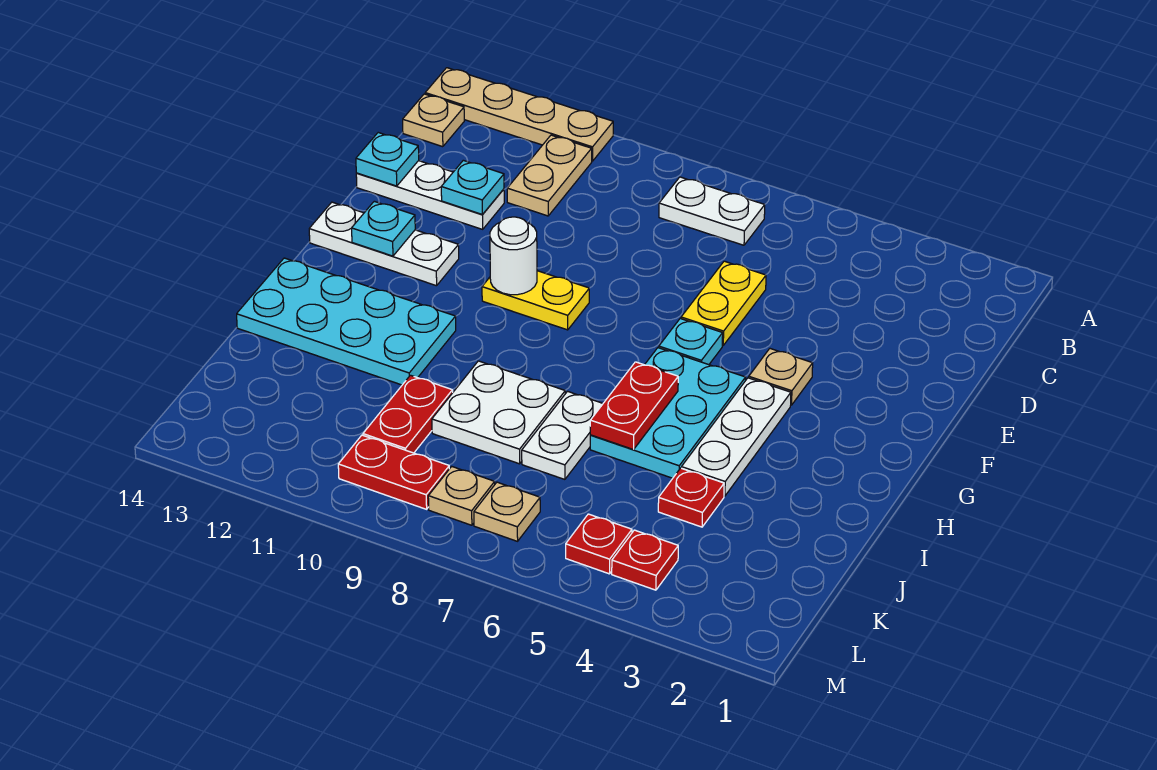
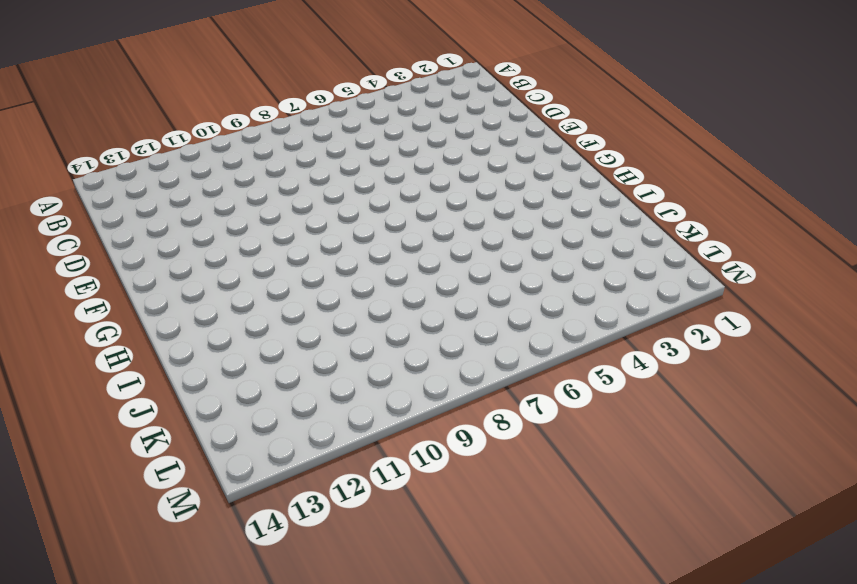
none -> tan plate A11:A14 level 1
none -> white plate B7:B8 level 1
none -> tan plate B11:C11 level 1

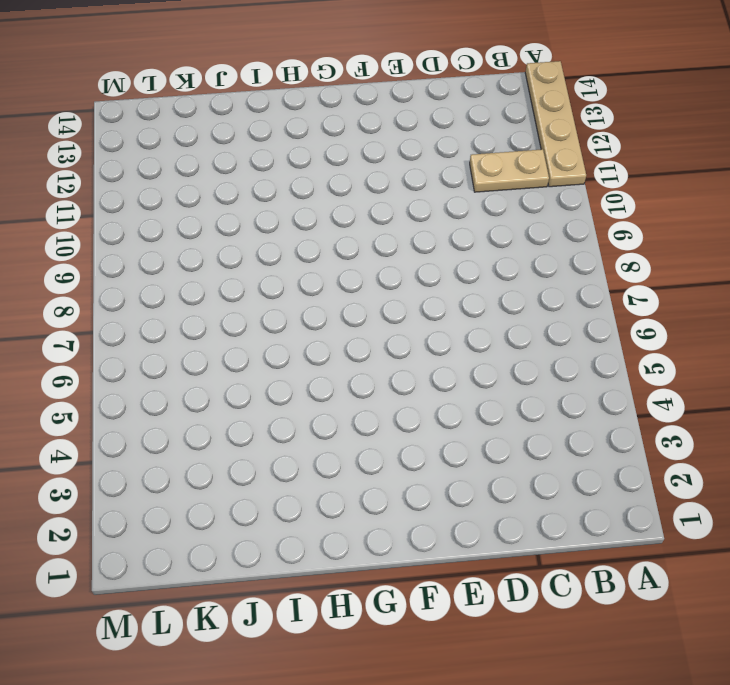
none -> white plate B7:B8 level 1
none -> tan plate B14 level 1
none -> yellow plate D6:E6 level 1

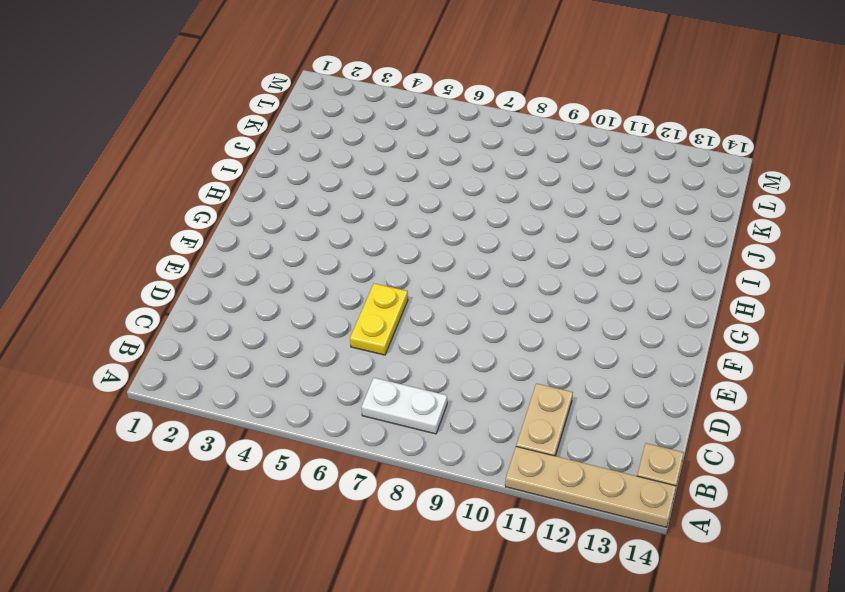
none -> white plate D12:D14 level 1
none -> tan plate F4 level 1
none -> cyan plate F6 level 1

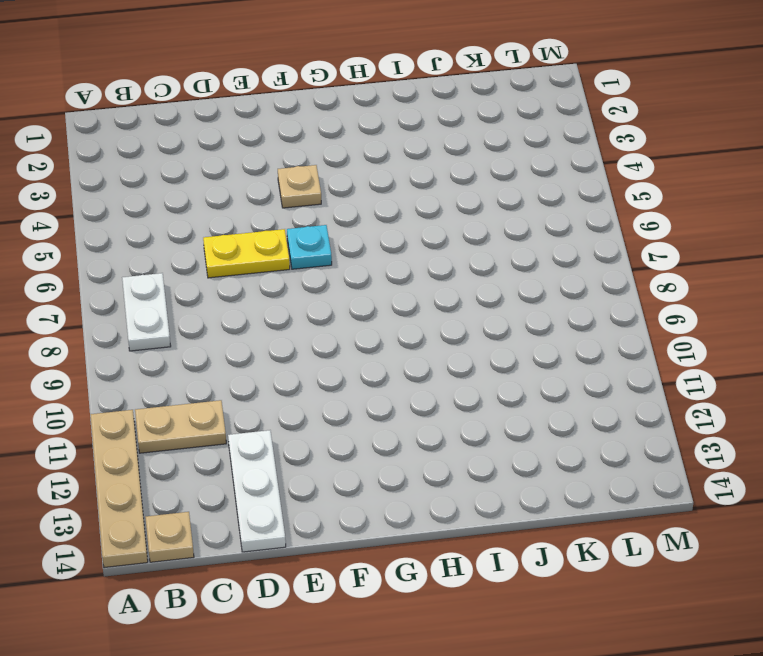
none -> yellow plate F9:F10 level 1
none -> white plate F12:F14 level 1
none -> white plate G4:I4 level 1

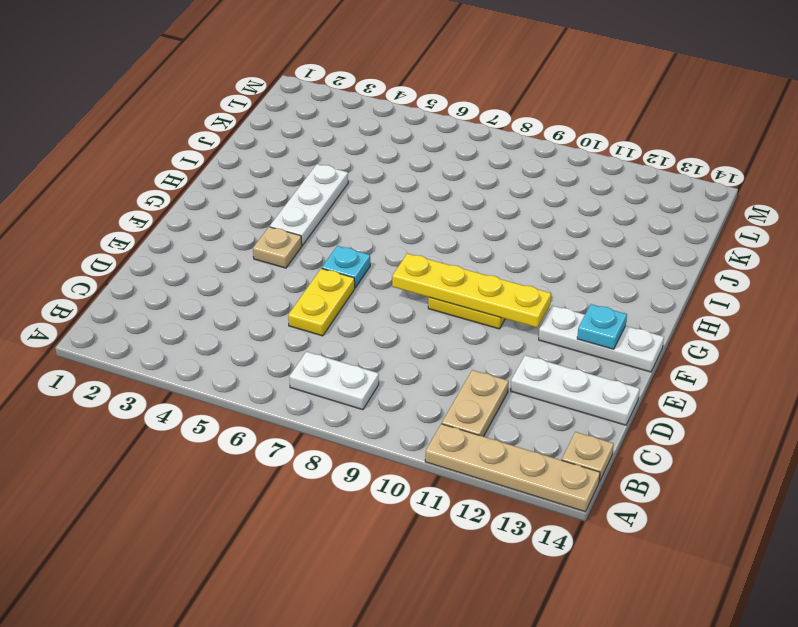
yellow plate F8:F11 level 2 -> white round brick F10 level 2
none -> cyan plate G5:I6 level 1
none -> cyan plate H11:I14 level 1
none -> white plate I7:J7 level 1

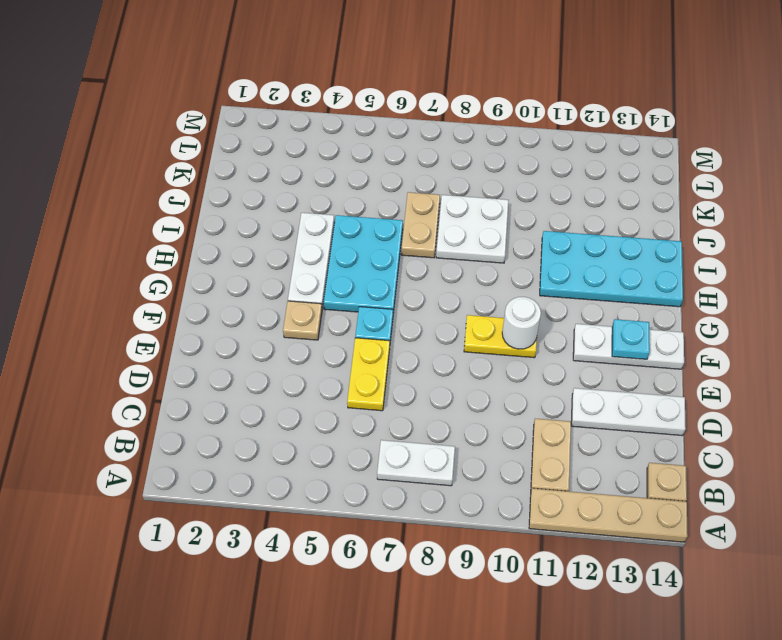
tan plate I7:J7 level 1 -> white plate I7:J7 level 1
none -> red plate J4 level 1
none -> red plate J10:K10 level 1
none -> red plate L4 level 1

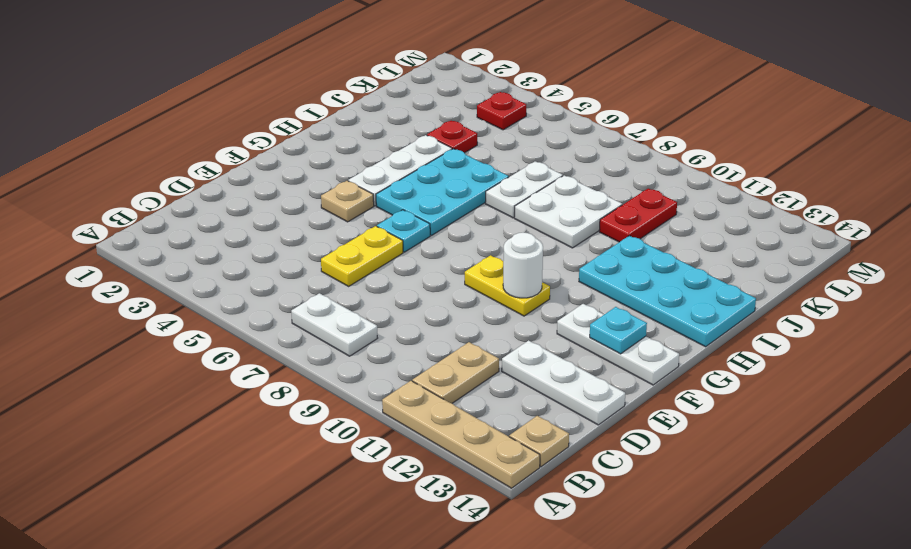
none -> red plate L5 level 1
none -> tan plate L7 level 1
none -> tan plate L8 level 1

